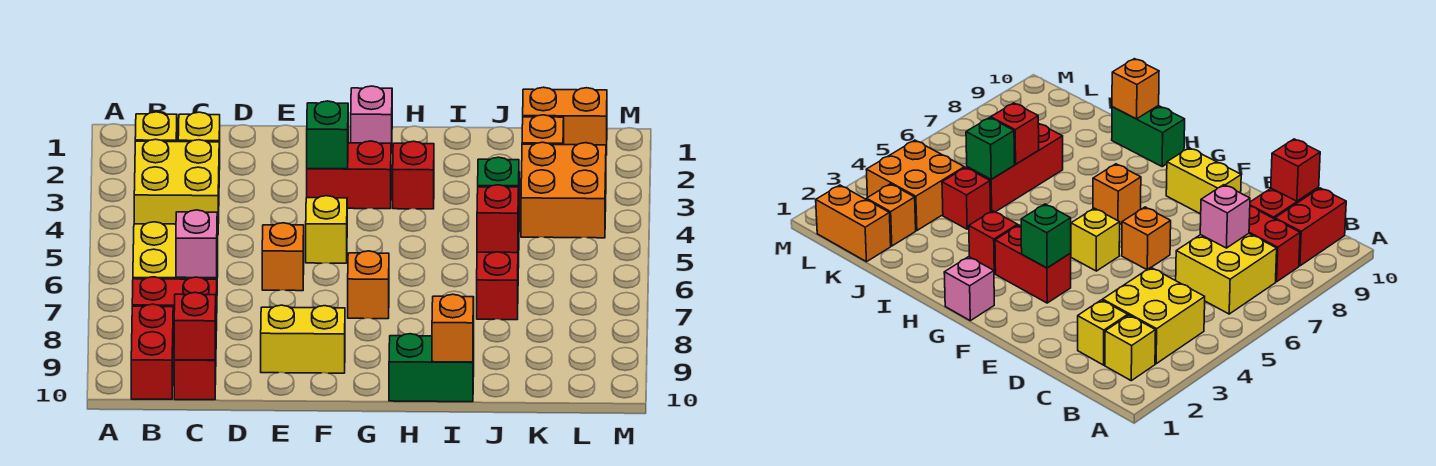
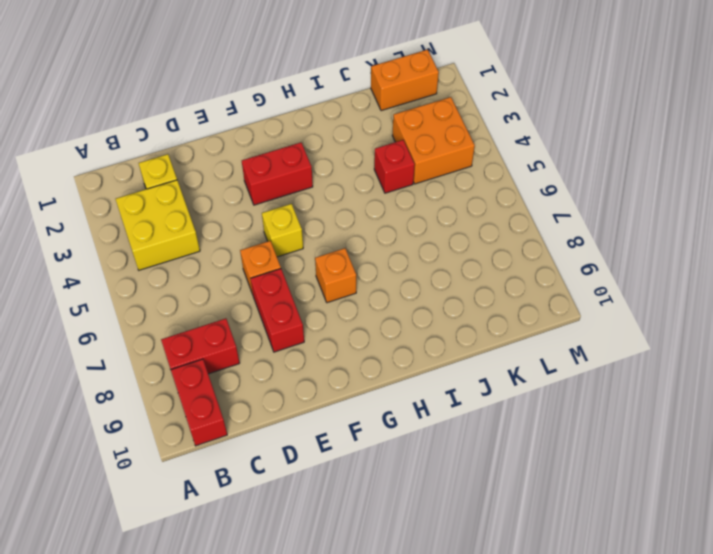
red brick E7:E8 level 1 -> red brick C9:C10 level 1
none -> yellow brick B2 level 1
none -> yellow brick B6:C7 level 1
none -> yellow brick E9:F9 level 1

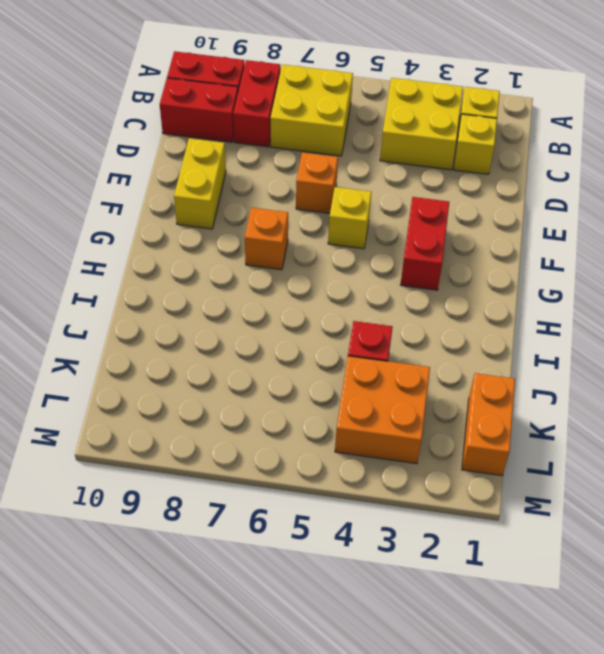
none -> pink brick G1 level 1
none -> red brick H3 level 1
none -> green brick H10:I10 level 1

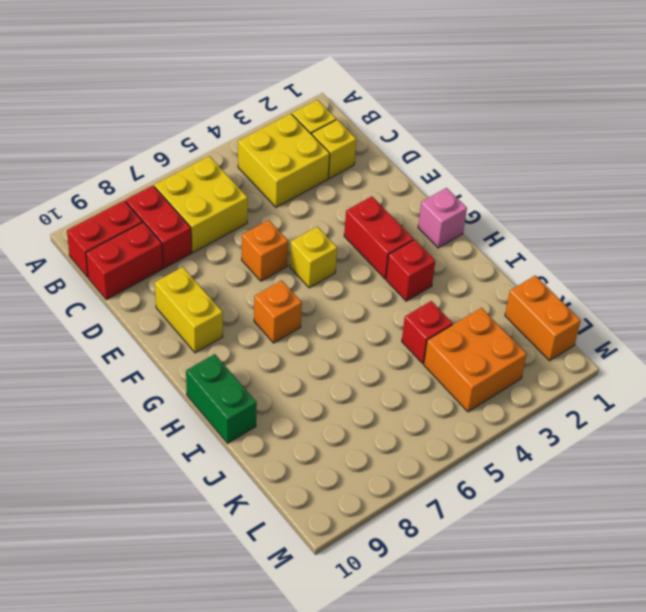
none -> red brick J5:J7 level 1
none -> orange brick K2 level 1
none -> pink brick C7 level 2

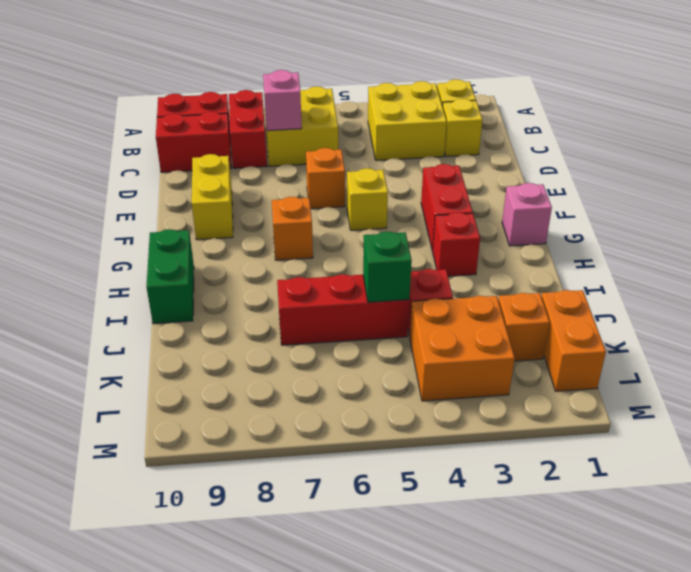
none -> red brick C10 level 2
none -> green brick F3 level 2
none -> orange brick I10 level 2

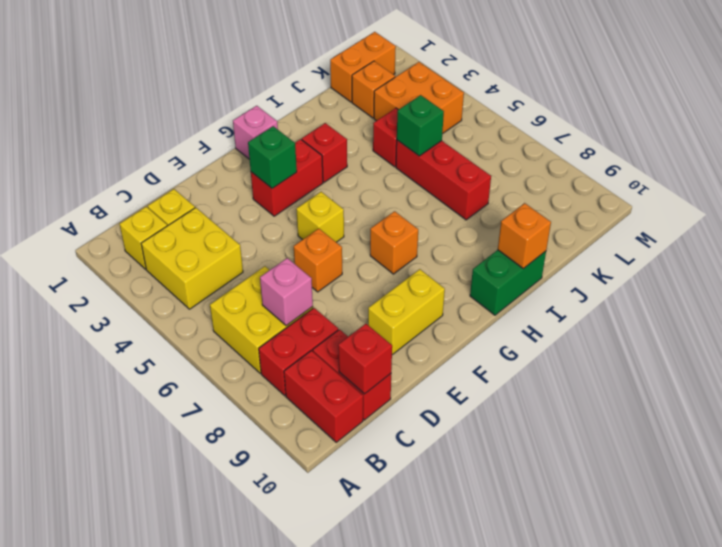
none -> red brick J6 level 2

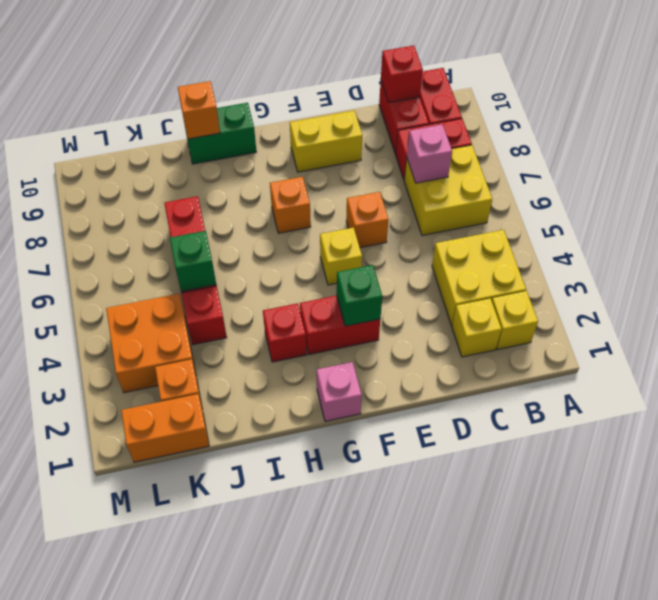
none -> red brick J6 level 2

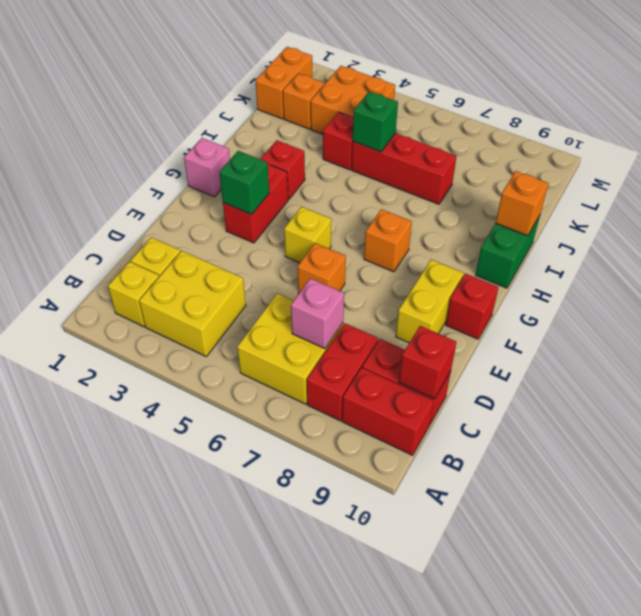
red brick F10 level 1 -> red brick J6 level 2

